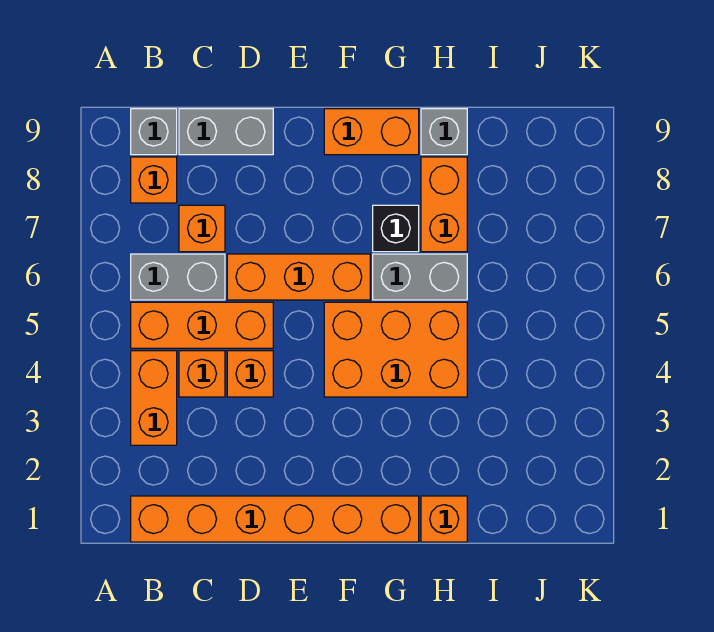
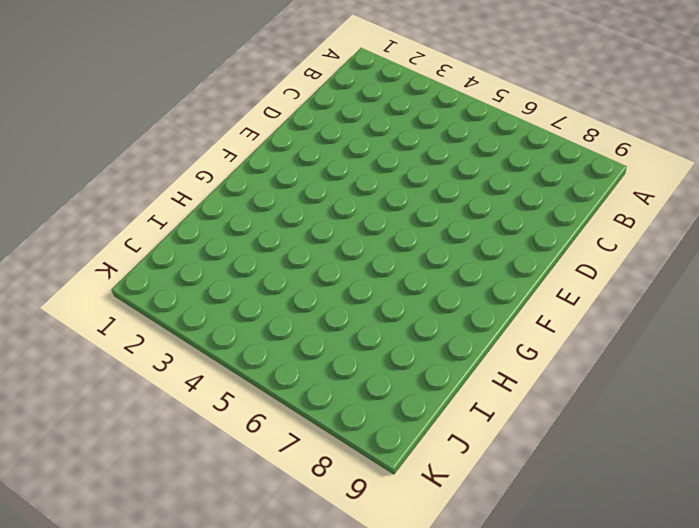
none -> orange brick B1:G1 level 1
none -> orange brick B3:B4 level 1
none -> orange brick B5:D5 level 1

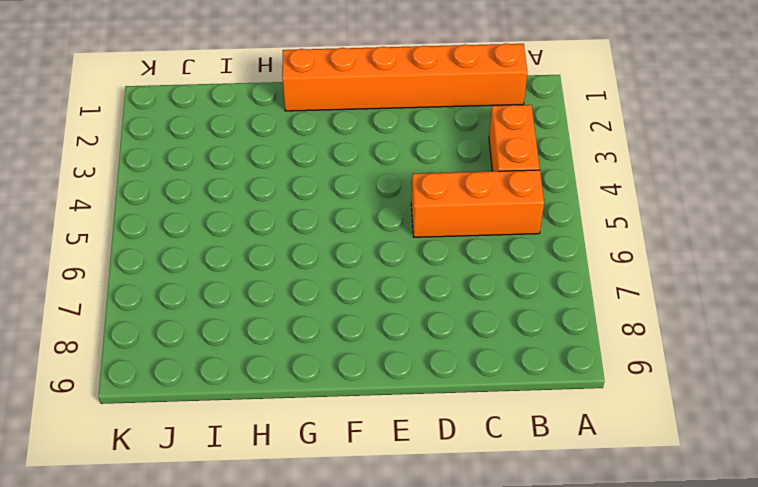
none -> grey brick B6:C6 level 1
none -> orange brick B8 level 1
none -> grey brick B9 level 1

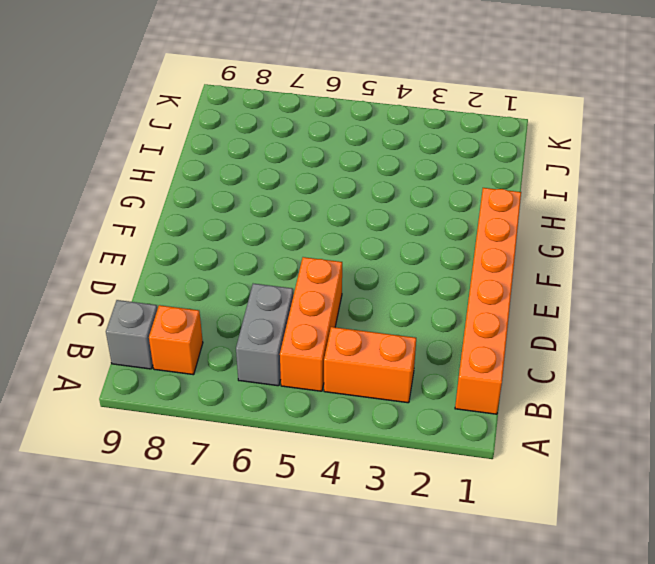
none -> orange brick C4 level 1
none -> orange brick C7 level 1
none -> grey brick C9:D9 level 1

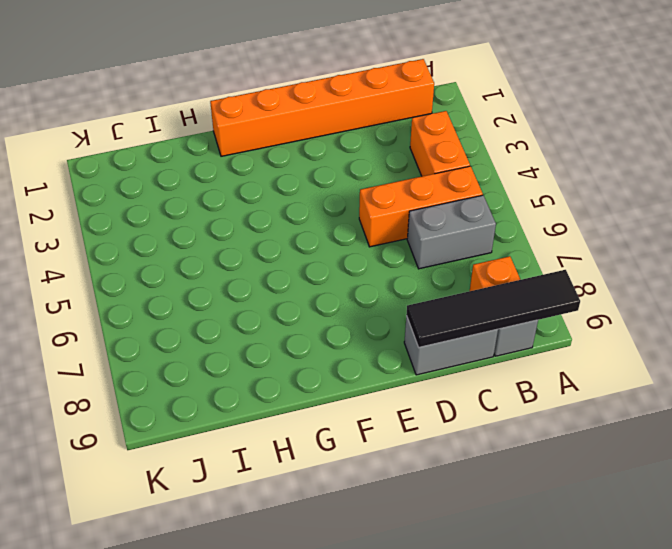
black tile A9:D9 level 2 -> none
none -> orange brick C4 level 1
none -> orange brick C7 level 1
none -> orange brick D4 level 1

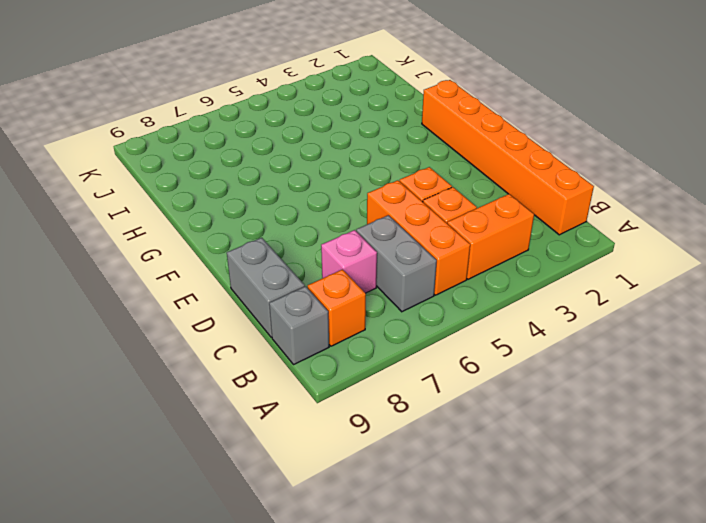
pink brick C7 level 1 -> orange brick C7 level 1
none -> orange brick D6:F6 level 1
none -> orange brick F4:H5 level 1
none -> orange brick F9:G9 level 1

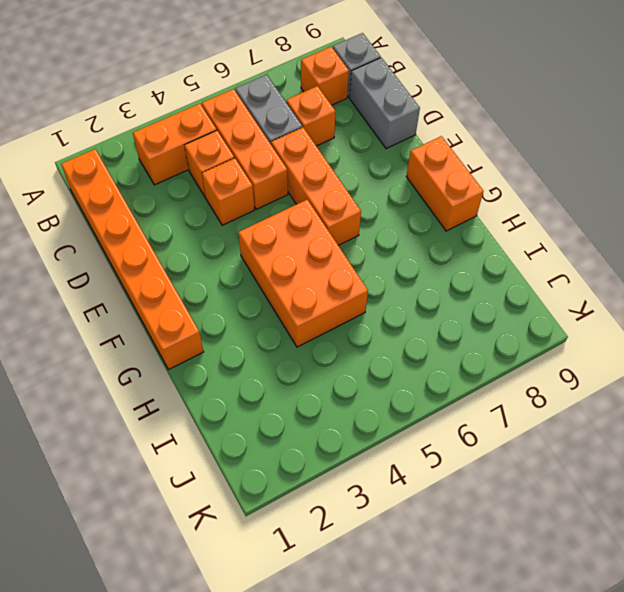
none -> grey brick G6:H6 level 1
none -> black brick G7 level 1
none -> orange brick H1 level 1

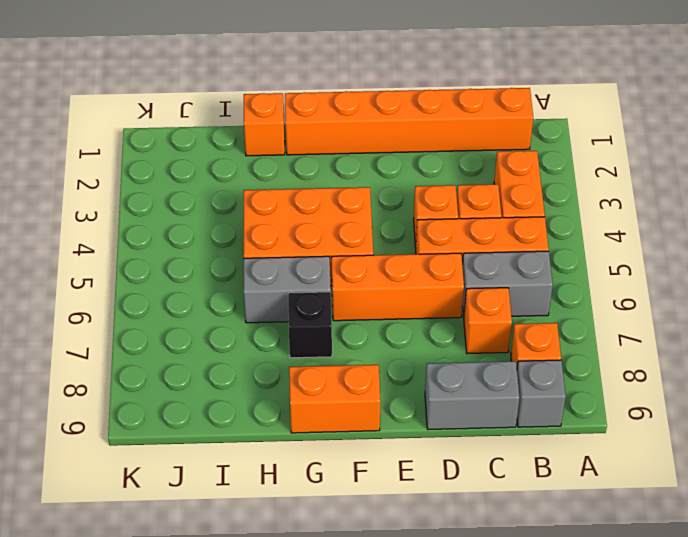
none -> orange brick H7:H8 level 1
none -> grey brick H9 level 1

